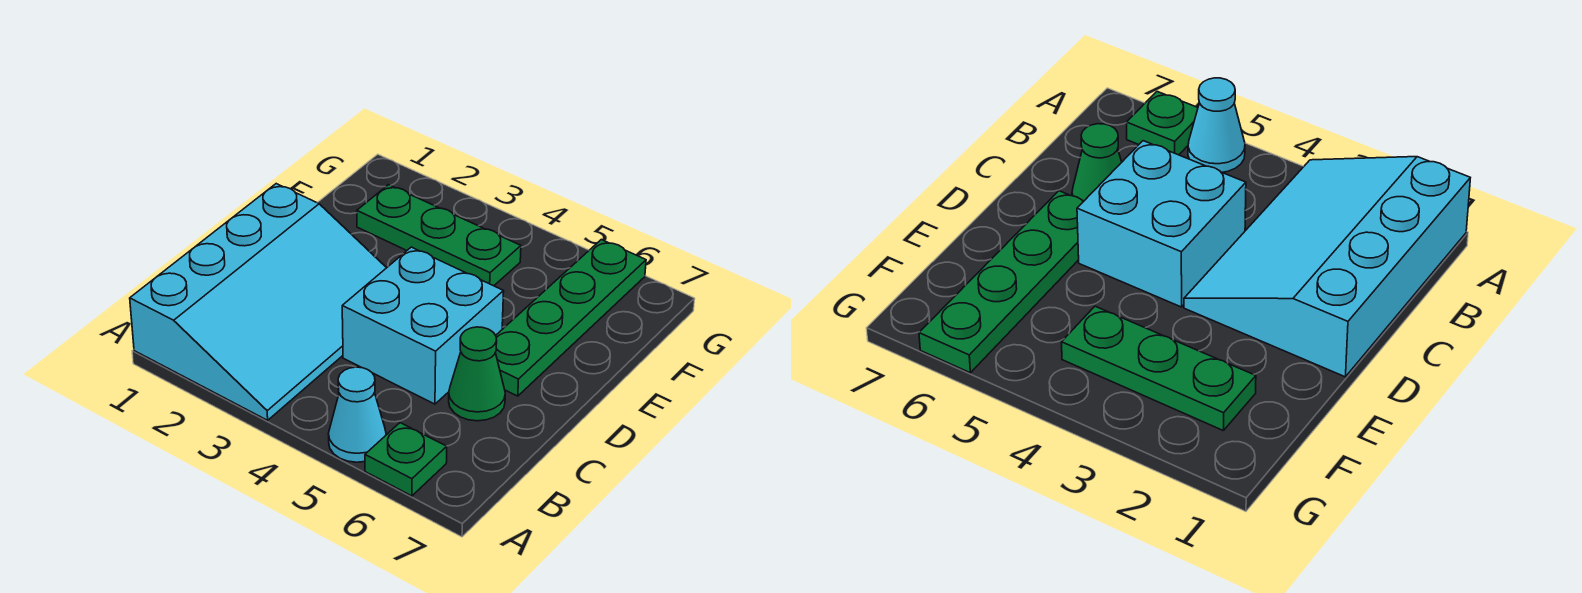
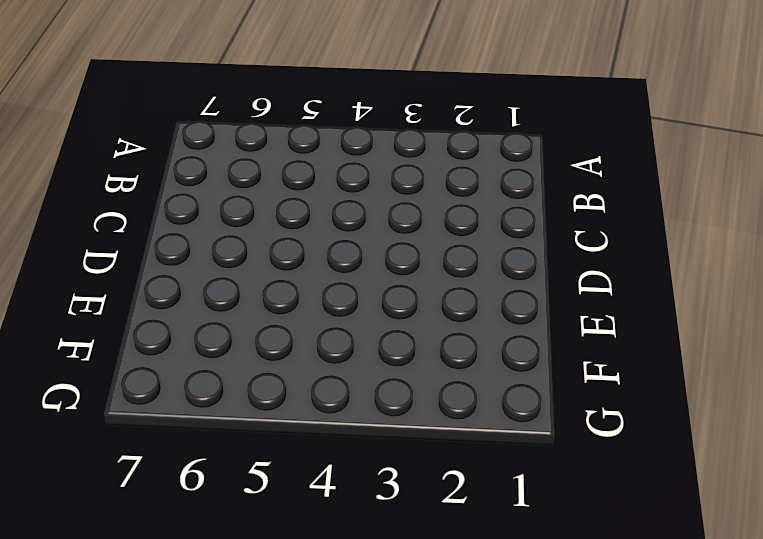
none -> cyan slope A1:D3 level 1 top 1
none -> cyan cone A5 level 1

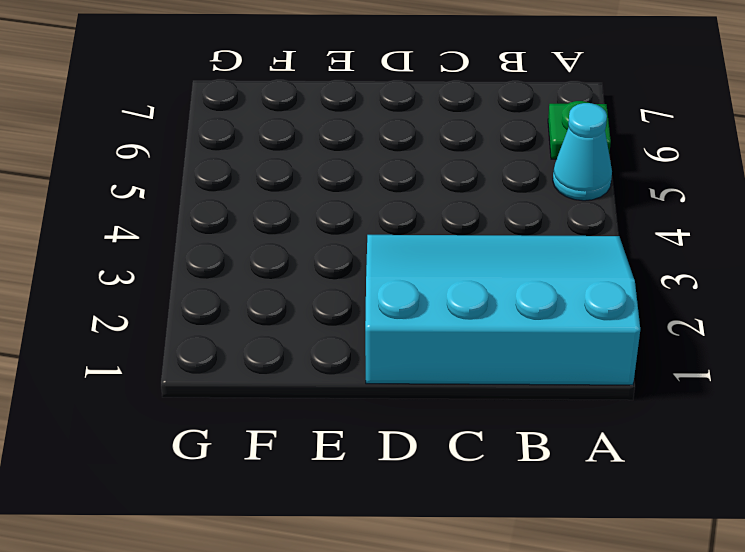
none -> cyan brick C4:D5 level 1
none -> green cone C6 level 1

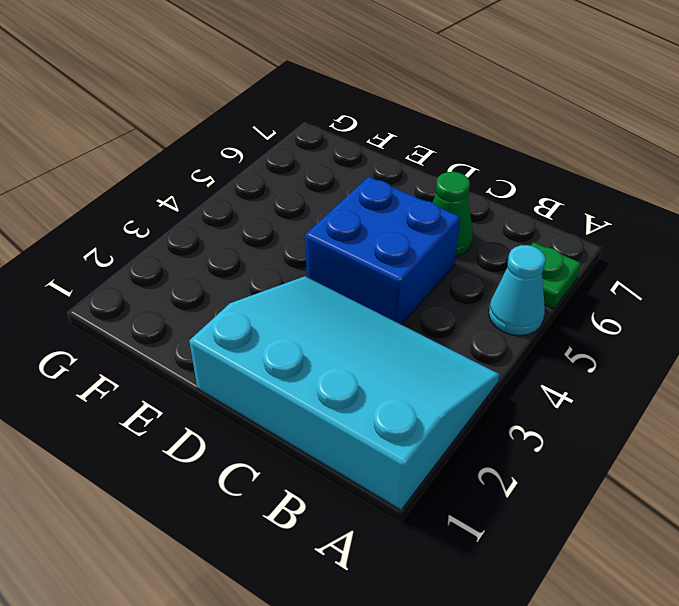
blue brick C4:D5 level 1 -> cyan brick C4:D5 level 1
none -> green plate D6:G6 level 1
none -> green plate F2:F4 level 1

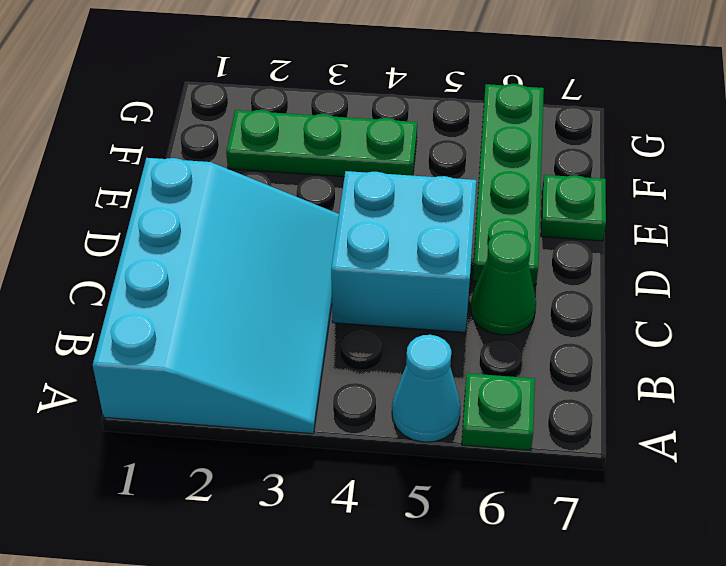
green plate E7 level 1 -> none

